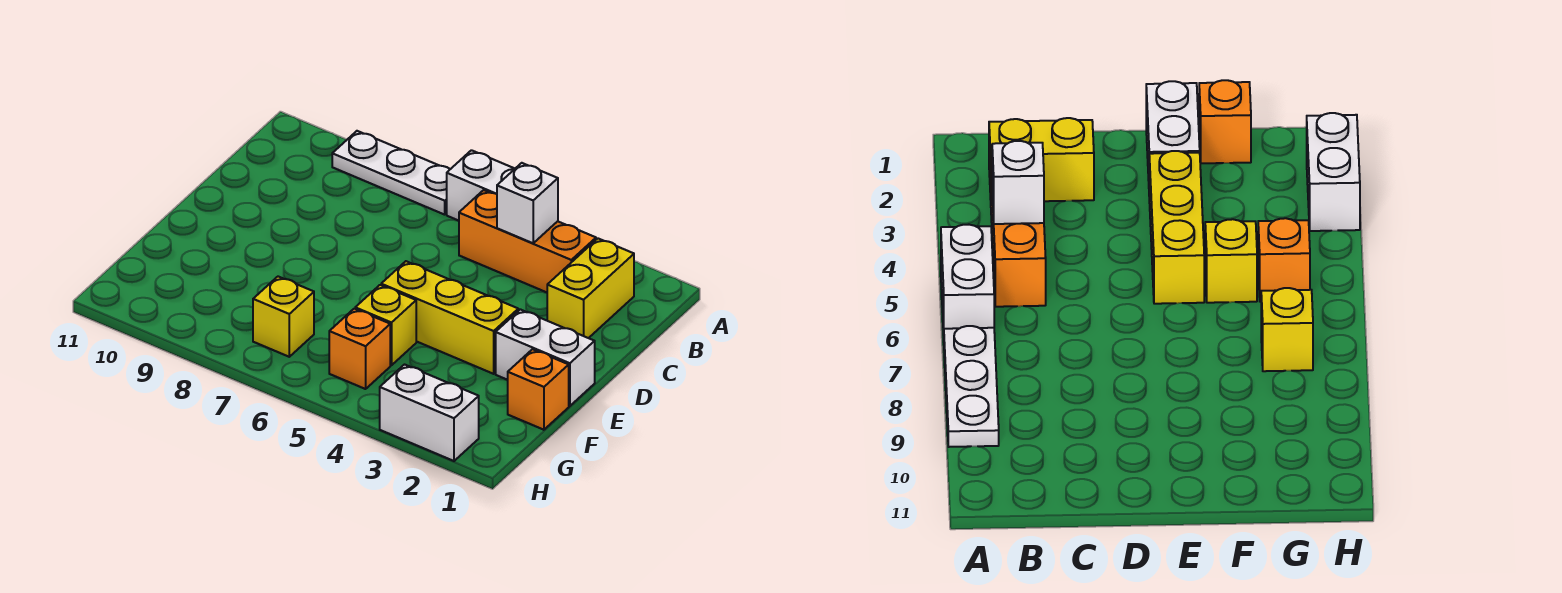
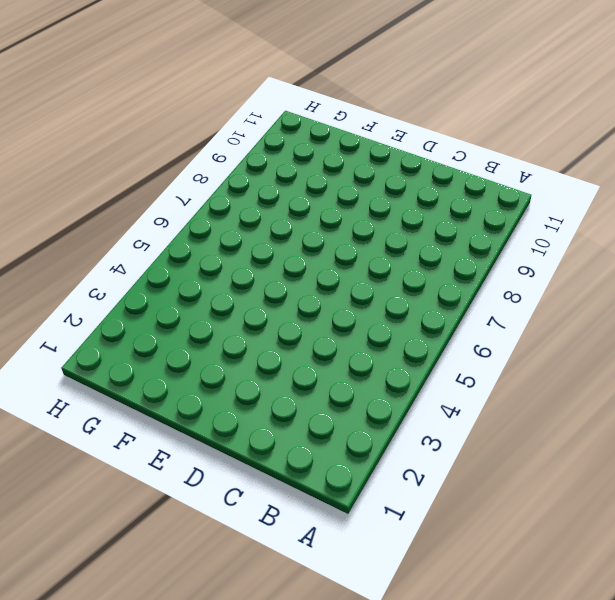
none -> white brick A5:A6 level 1
none -> white plate A7:A9 level 1
none -> yellow brick B2:C2 level 1

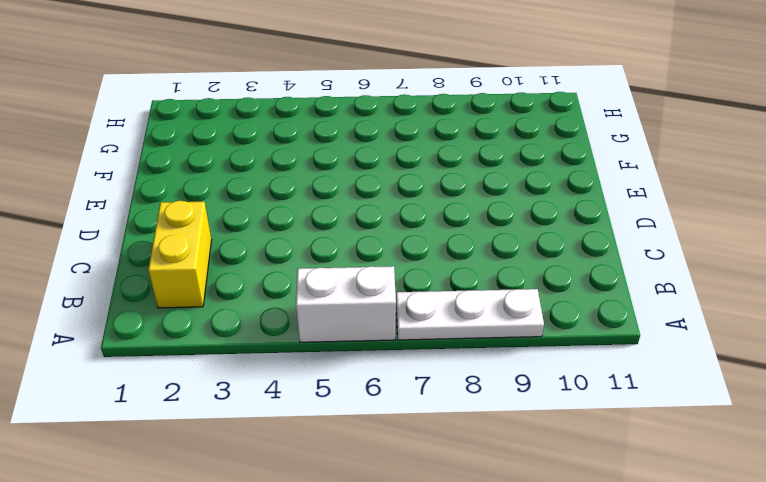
none -> orange brick B3:B5 level 1
none -> white brick E1:E2 level 1
none -> yellow brick E3:E5 level 1

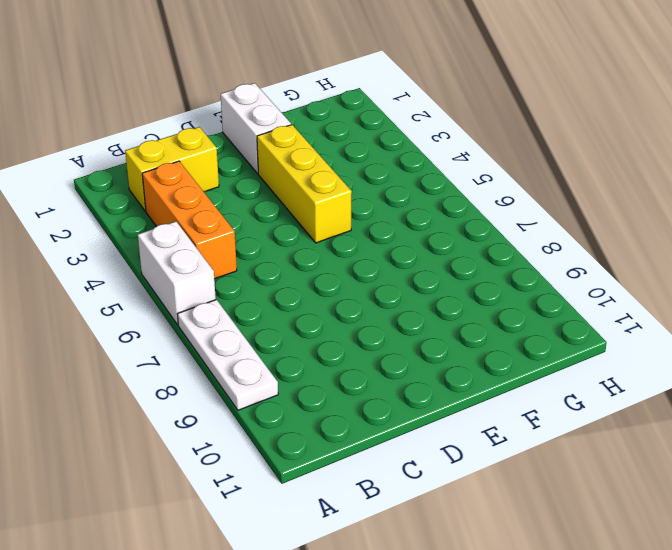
none -> orange brick F1 level 1
none -> yellow brick F5 level 1
none -> orange brick G5 level 1

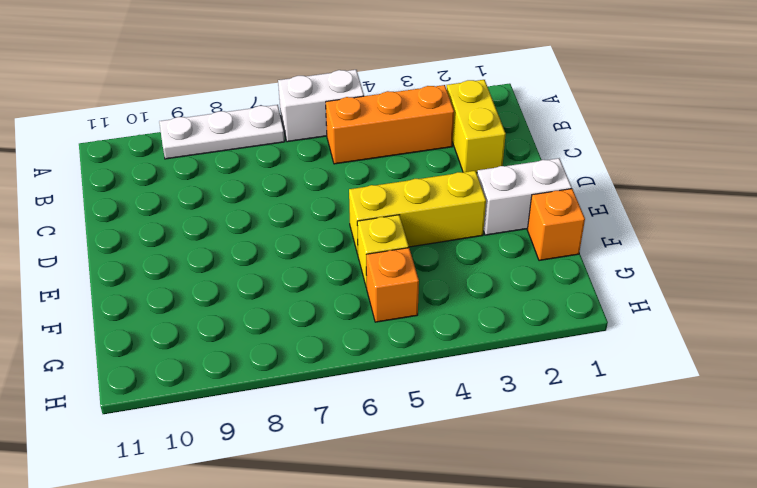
none -> yellow brick G7 level 1
none -> white brick H2:H3 level 1
none -> white brick B4 level 2

